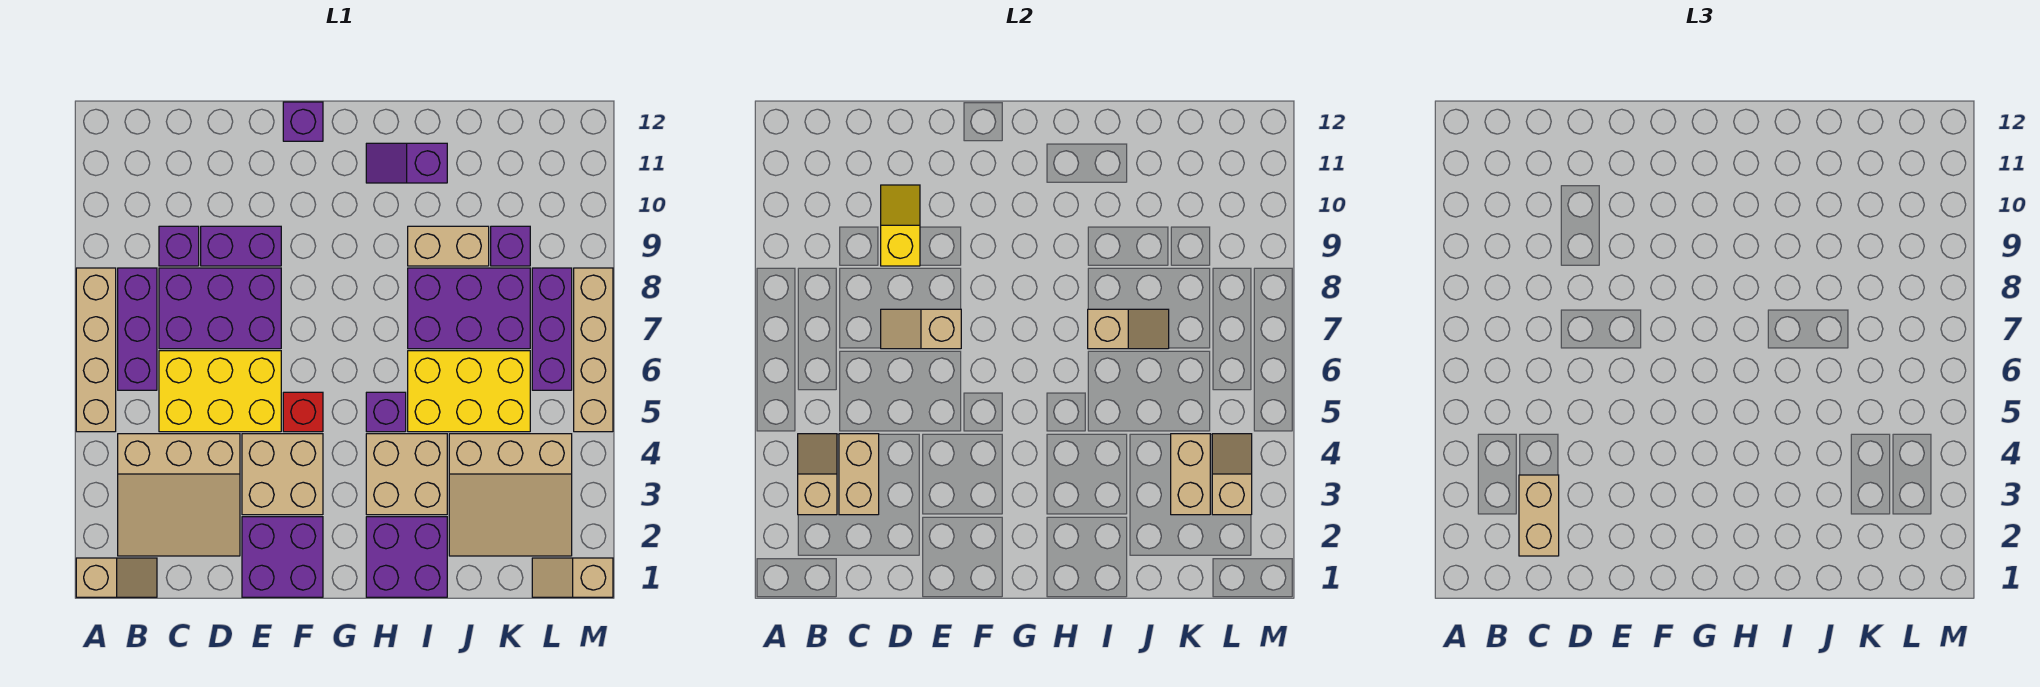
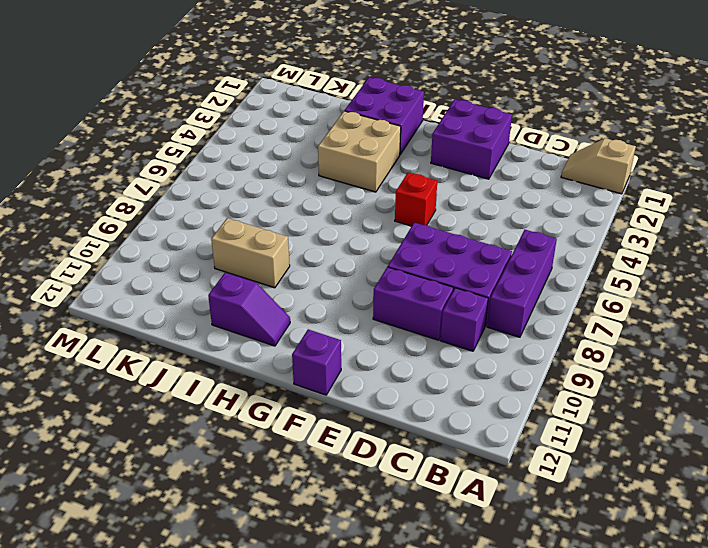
none -> tan brick A5:A8 level 1
none -> tan slope B2:D4 level 1 top 4
none -> yellow brick C5:E6 level 1
none -> tan brick E3:F4 level 1

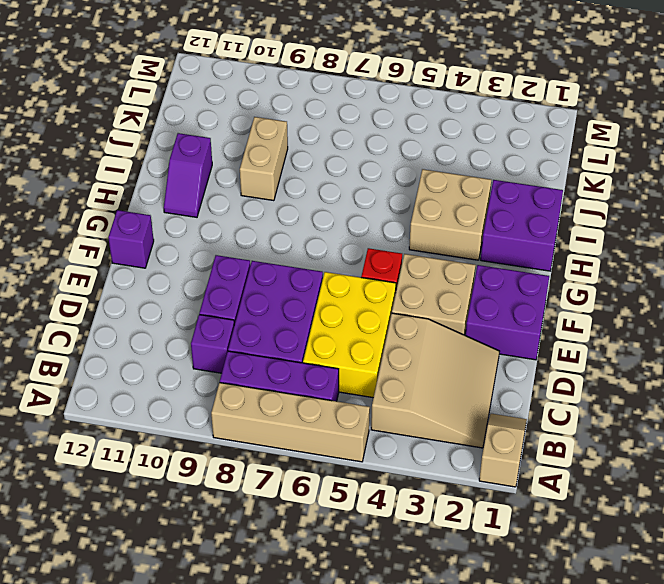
none -> purple brick H5 level 1
none -> yellow brick I5:K6 level 1
none -> purple brick I7:K8 level 1
none -> tan slope J2:L4 level 1 top 4

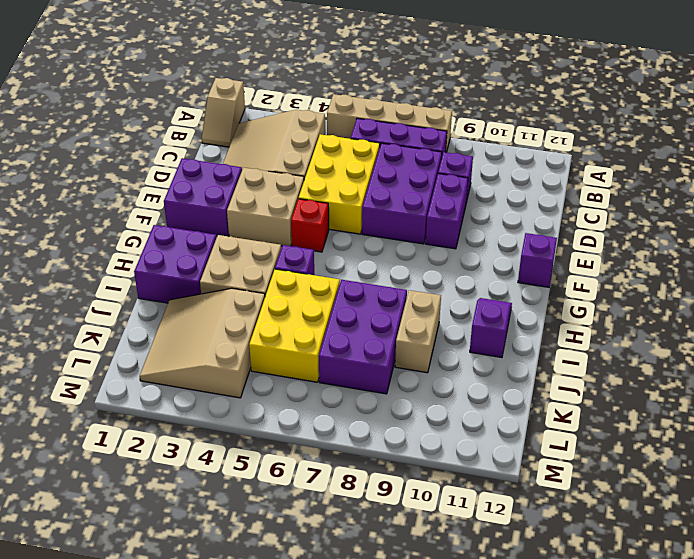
none -> purple brick K9 level 1
none -> tan slope L1:M1 level 1 top M
none -> purple brick L6:L8 level 1
none -> tan brick M5:M8 level 1

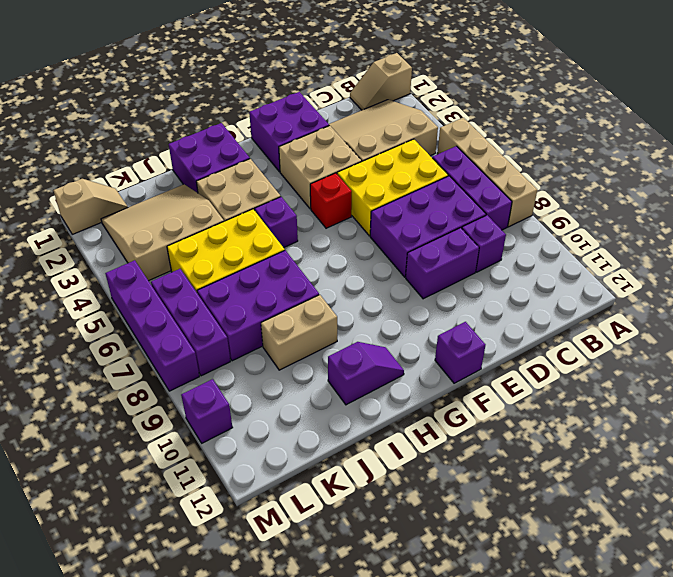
purple brick M5:M8 level 1 -> tan brick M5:M8 level 1
purple brick M10 level 1 -> purple brick K9 level 1
none -> tan slope B3:B4 level 2 top 3
none -> tan brick C3:C4 level 2
none -> tan slope D7:E7 level 2 top E
none -> yellow slope D9:D10 level 2 top 9

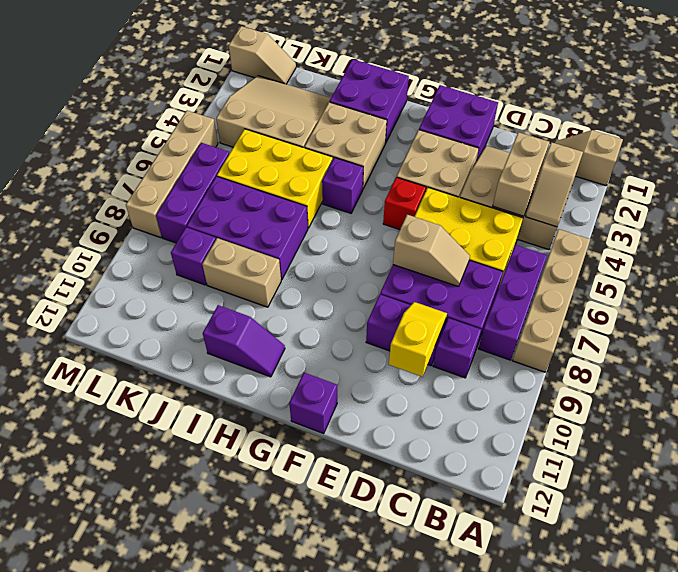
yellow slope D9:D10 level 2 top 10 -> yellow slope D9:D10 level 2 top 9
none -> tan slope I7:J7 level 2 top I
none -> tan brick K3:K4 level 2
none -> tan slope L3:L4 level 2 top 3
none -> tan brick C2:C3 level 3

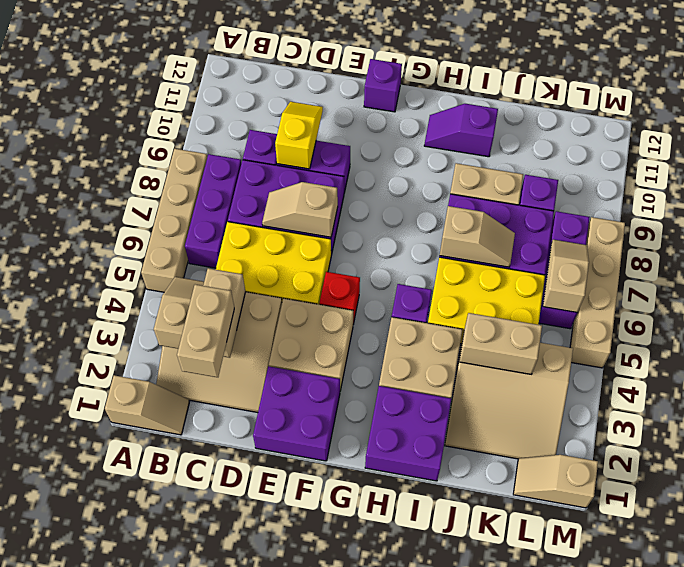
tan brick J4:K4 level 2 -> tan brick K3:K4 level 2
tan slope L6:L7 level 2 top 6 -> tan slope L3:L4 level 2 top 3

